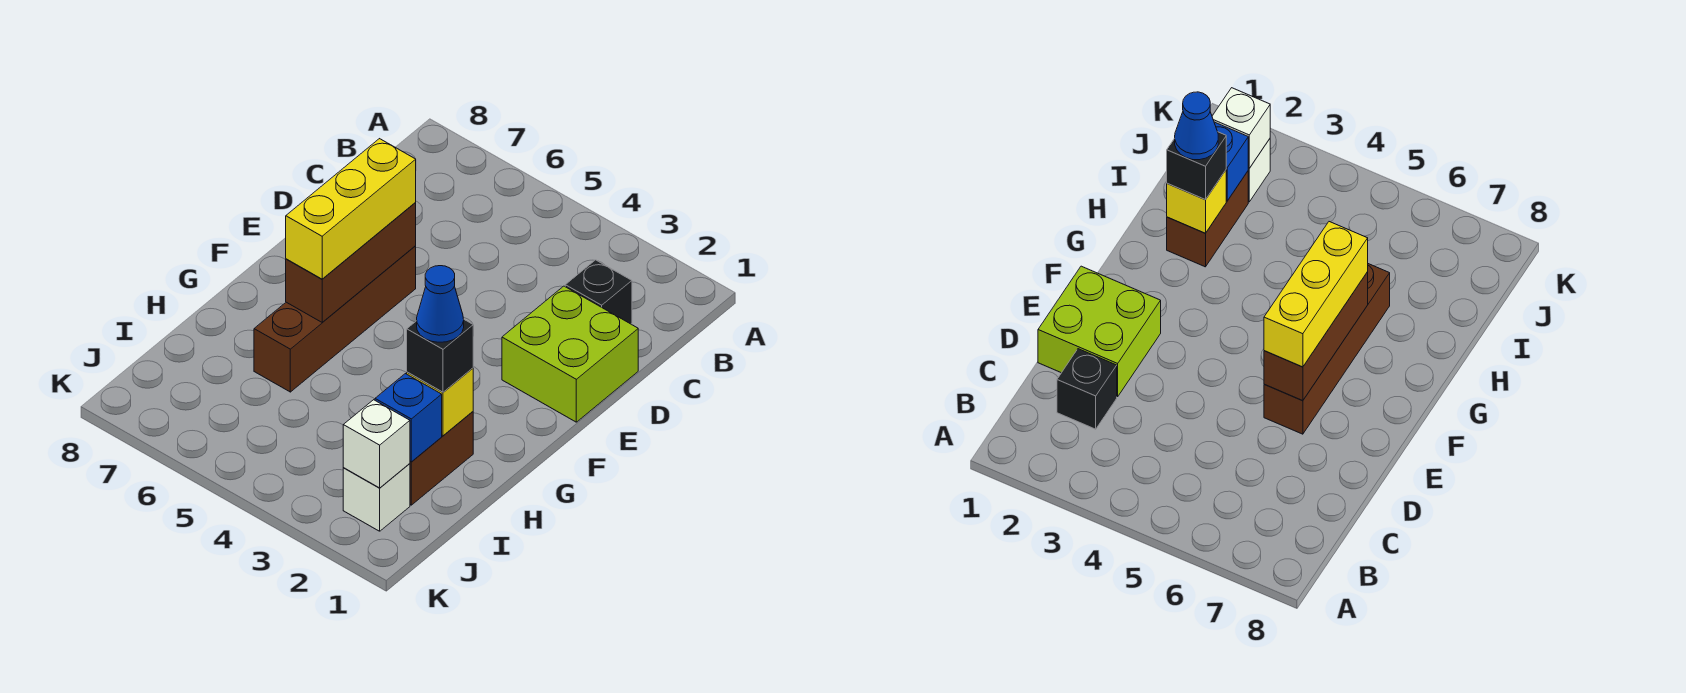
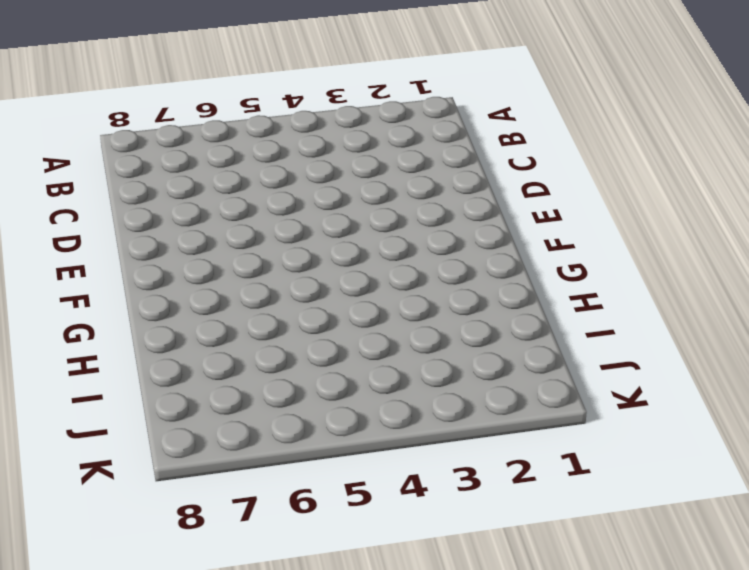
none -> black brick C2 level 1
none -> lime brick D1:E2 level 1
none -> brown brick E6:H6 level 1

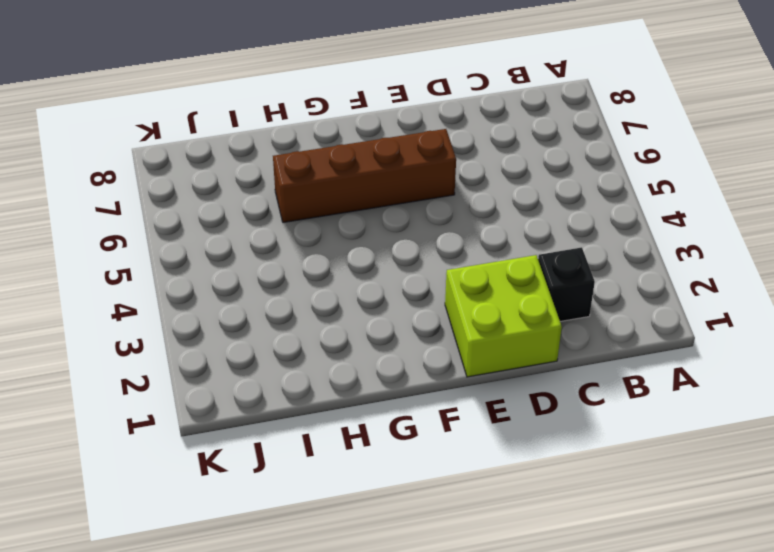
none -> brown brick H2:I2 level 1
none -> white brick J2 level 1
none -> brown brick E6:G6 level 2

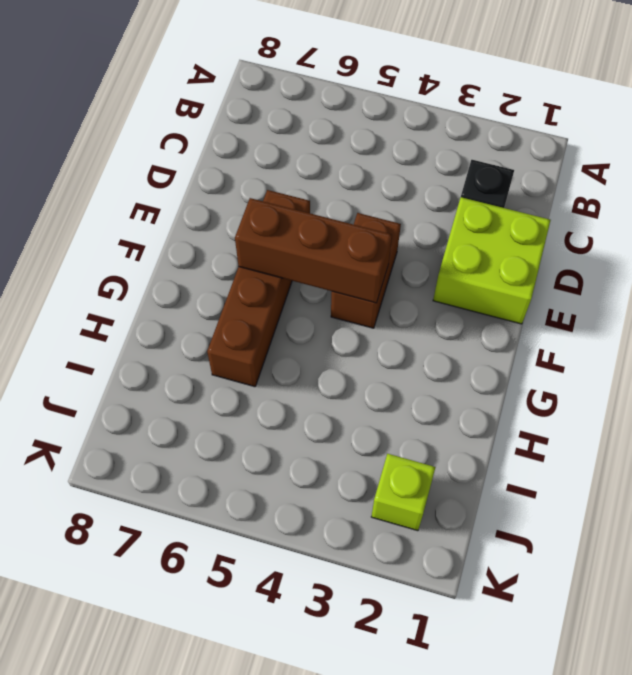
brown brick E4:F4 level 1 -> brown brick H2:I2 level 1
brown brick F4:F6 level 2 -> brown brick E6:G6 level 2
lime brick J2 level 1 -> white brick J2 level 1
none -> yellow brick H2 level 2
none -> blue brick I2 level 2
none -> white brick J2 level 2

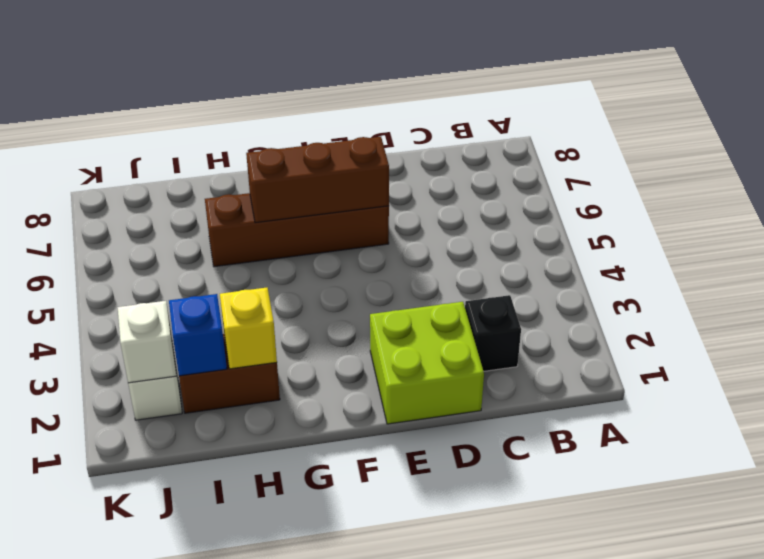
none -> yellow brick E6:G6 level 3
none -> black brick H2 level 3
none -> blue cone H2 level 4

